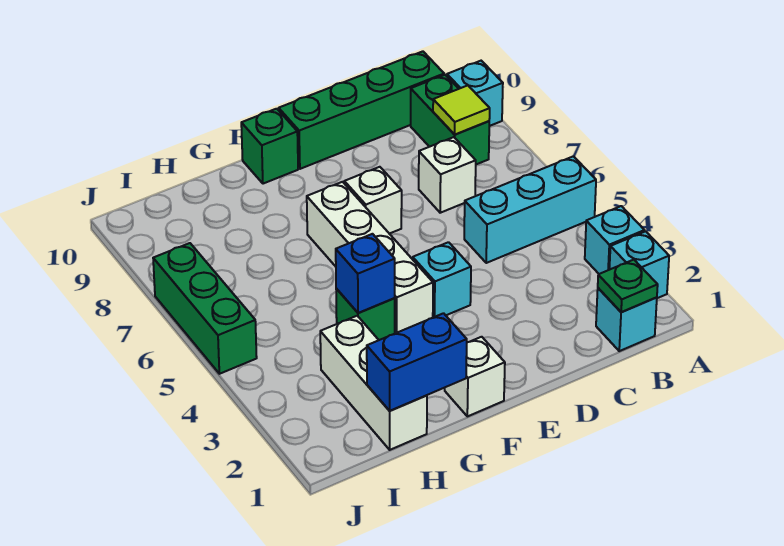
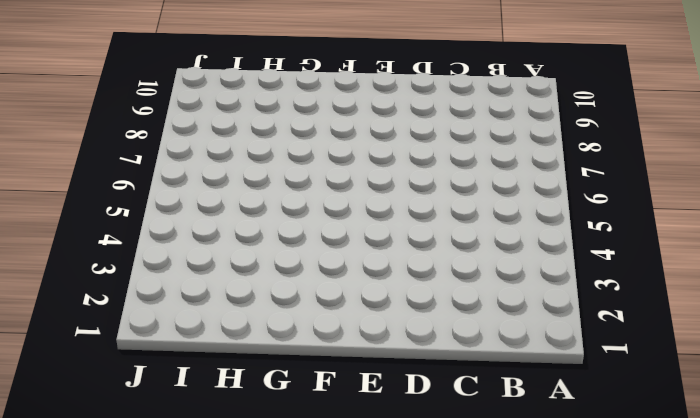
none -> cyan brick A2 level 1
none -> cyan brick A3 level 1
none -> cyan brick A5:C5 level 1

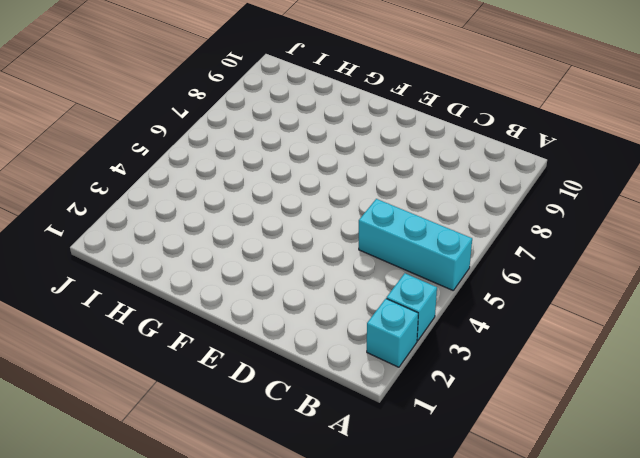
none -> cyan brick A9 level 1
none -> cyan brick B1 level 1
none -> green brick B8:B9 level 1

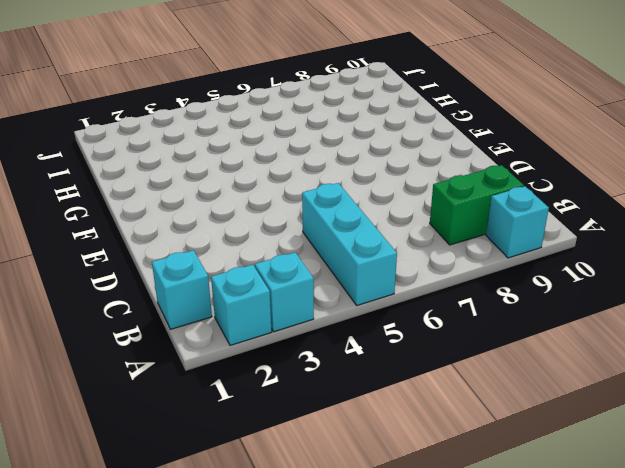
none -> green brick B10:E10 level 1
none -> white brick C7 level 1
none -> cyan brick E4 level 1

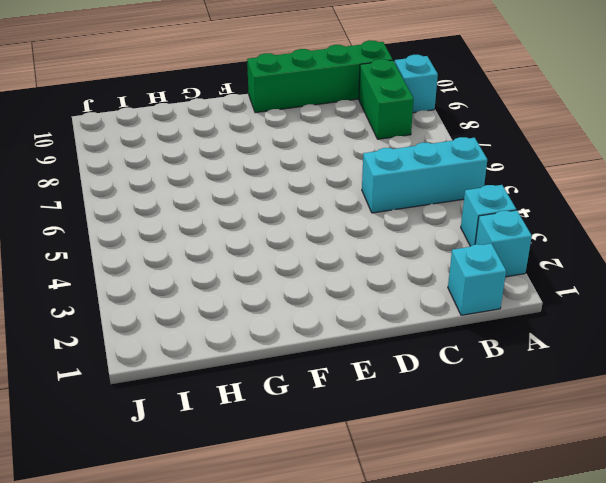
none -> white brick C7 level 1
none -> cyan brick E4 level 1
none -> white brick E7 level 1

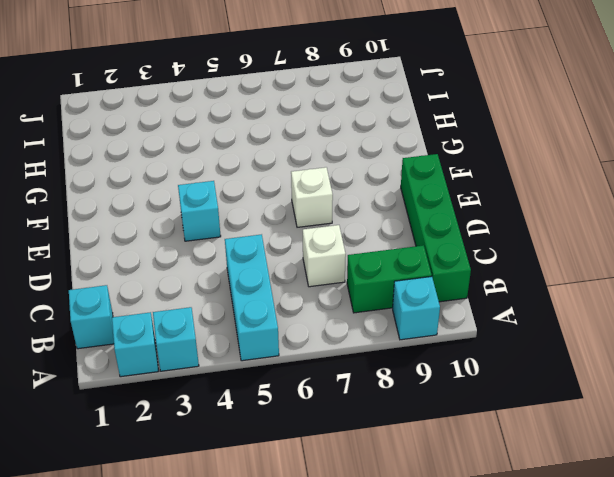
none -> white brick F1 level 1
none -> white brick F4:F7 level 1
none -> green brick F10 level 1

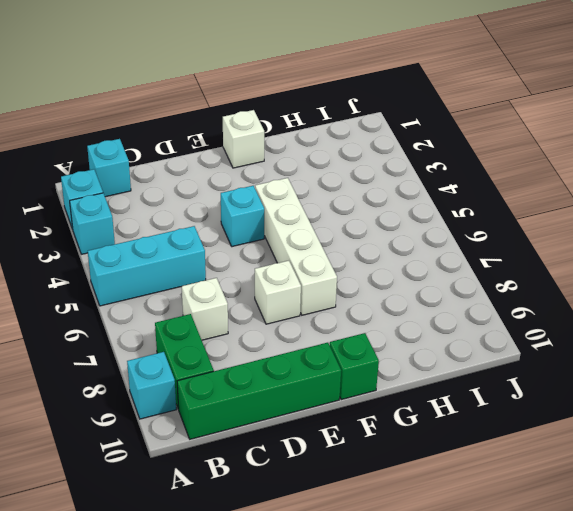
none -> green brick G4 level 1
none -> white brick H1:H3 level 1
none -> green brick J5:J7 level 1

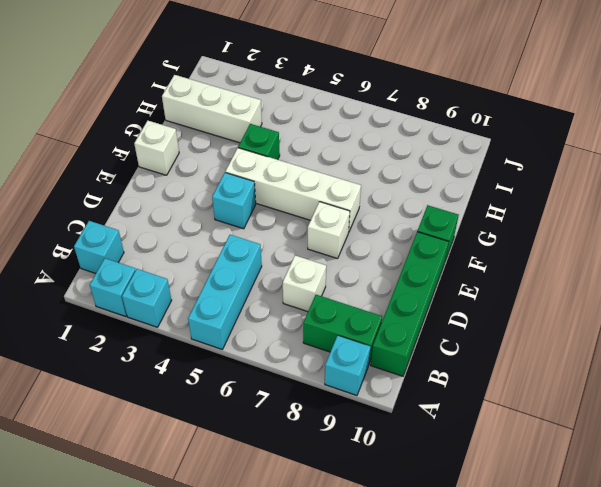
none -> green brick J5:J7 level 1
none -> green plate B1 level 2
none -> lime tile B8 level 2

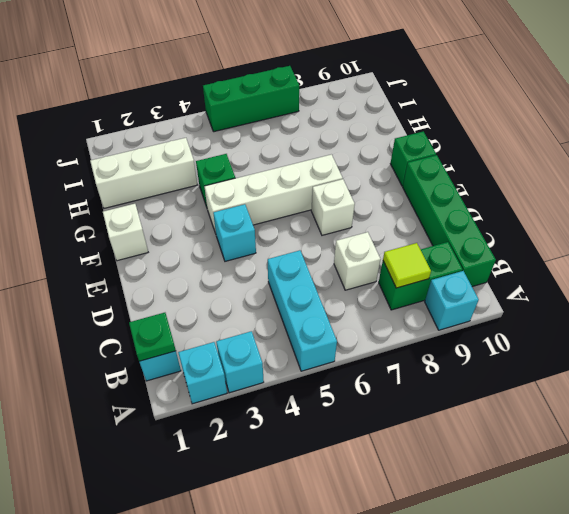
none -> blue brick G1:H1 level 2
none -> blue brick G4 level 2

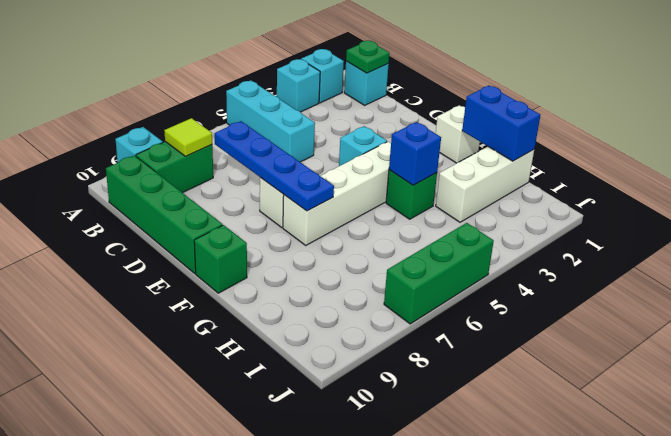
blue plate C7:F7 level 2 -> none
none -> white brick C7 level 1

